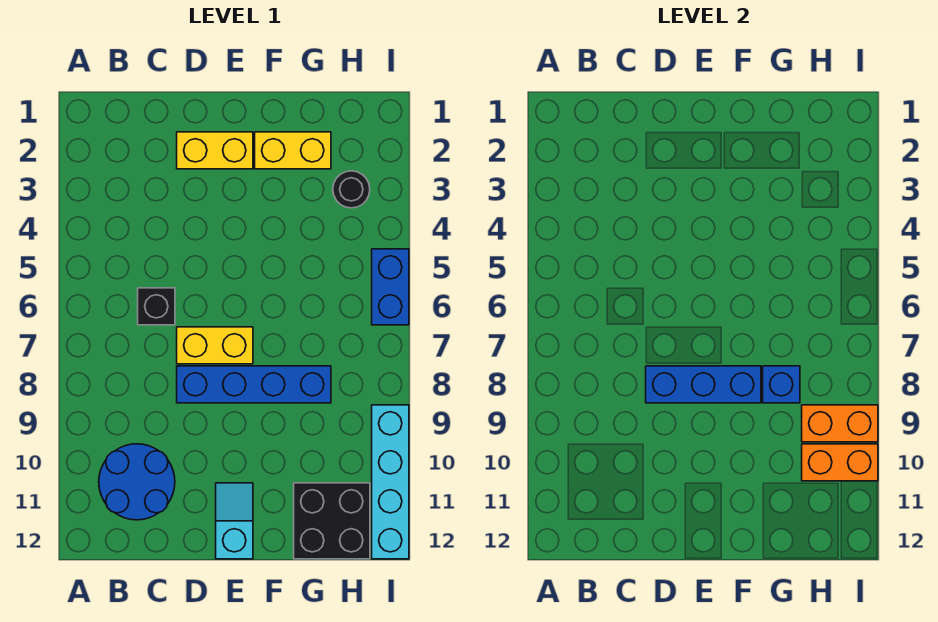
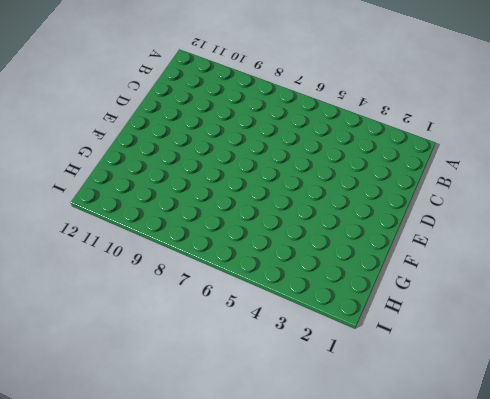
none -> blue round brick B10:C11 level 1
none -> black brick C6 level 1
none -> yellow brick D2:E2 level 1

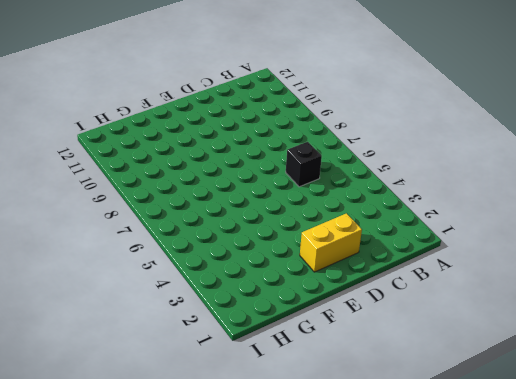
none -> blue round brick B10:C11 level 1
none -> yellow brick D7:E7 level 1
none -> blue brick D8:G8 level 1

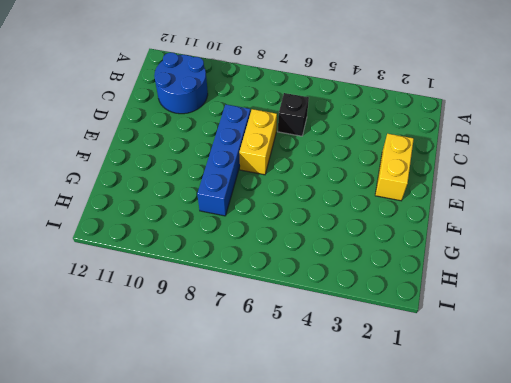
none -> cyan slope E11:E12 level 1 top 12
none -> yellow brick F2:G2 level 1
none -> black brick G11:H12 level 1

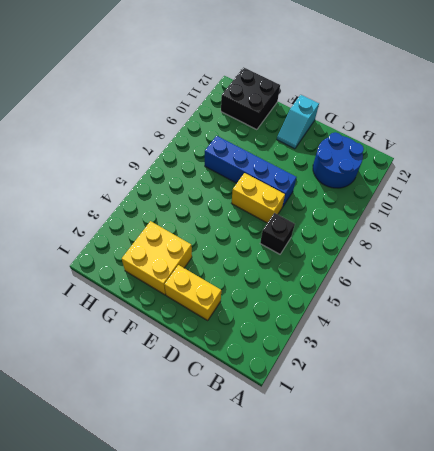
yellow brick F2:G3 level 1 -> yellow brick F2:G2 level 1
none -> black round brick H3 level 1
none -> blue brick I5:I6 level 1
none -> cyan brick I9:I12 level 1

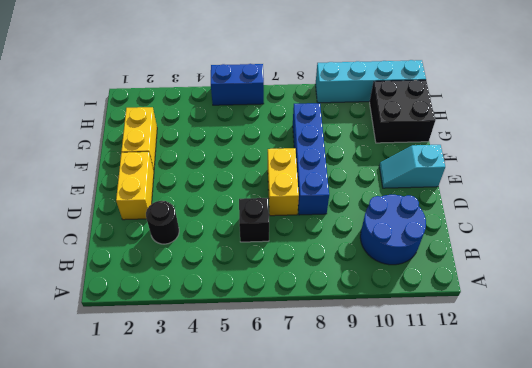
black round brick C3 level 1 -> black round brick H3 level 1
none -> blue brick D8:F8 level 2
none -> blue brick G8 level 2
none -> orange brick H9:I9 level 2

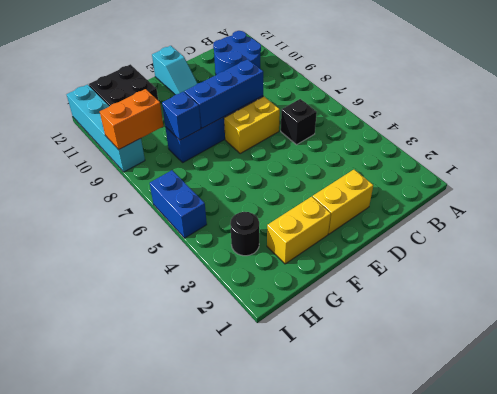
none -> orange brick H10:I10 level 2

